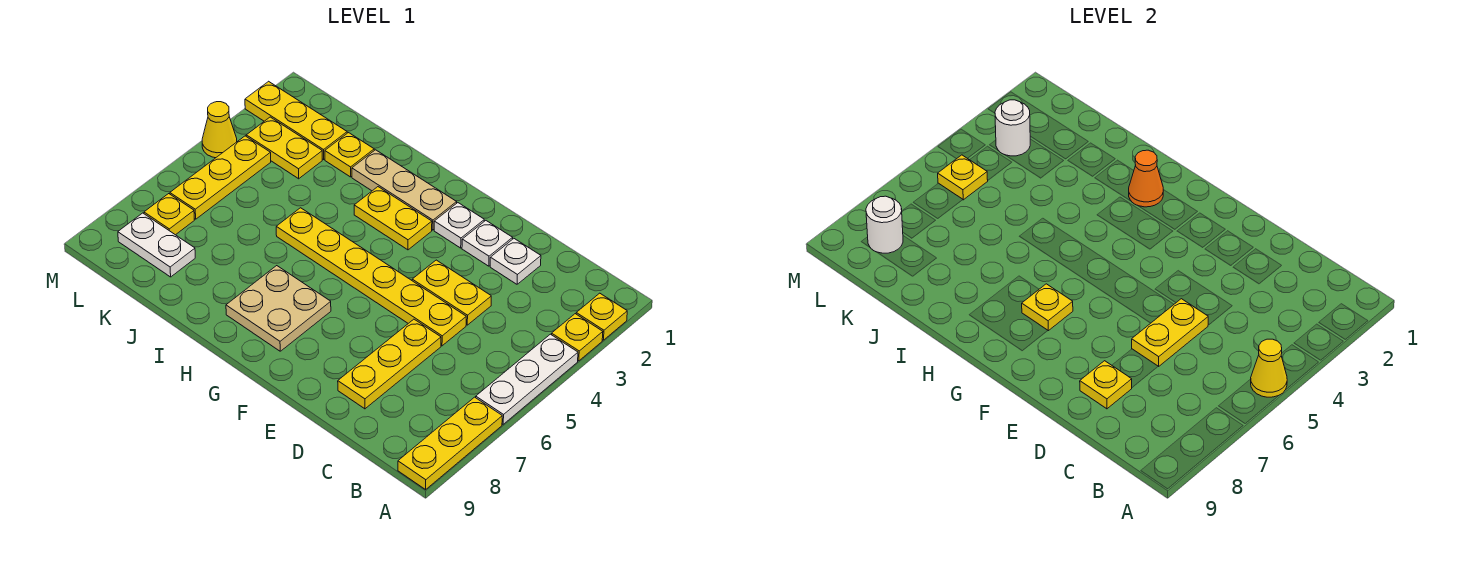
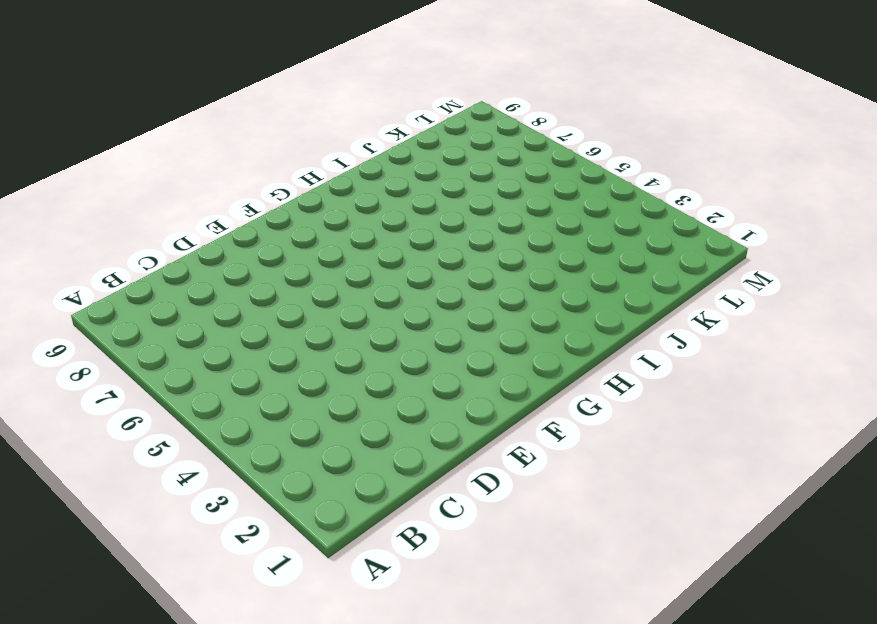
none -> yellow plate A2 level 1
none -> yellow plate A3 level 1
none -> white plate A4:A6 level 1

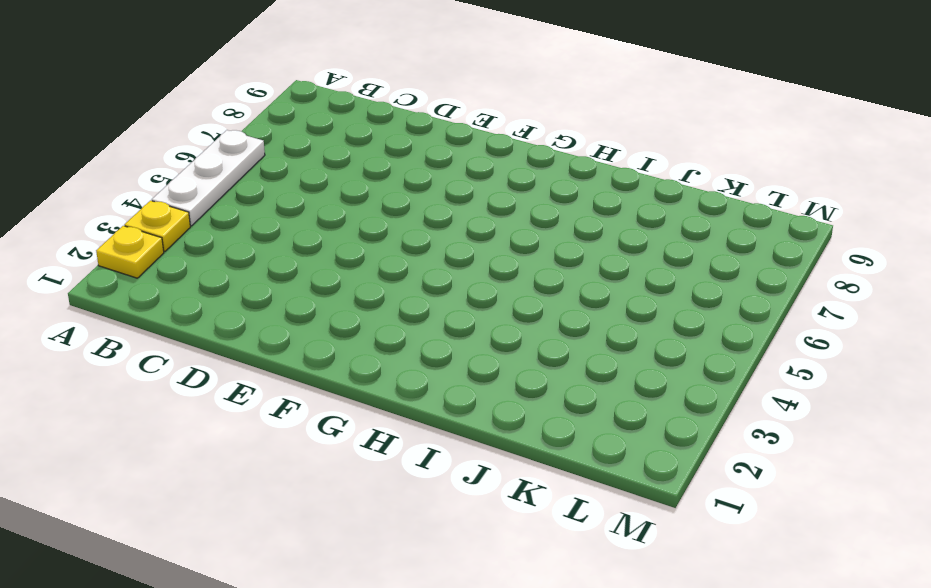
none -> yellow plate A7:A9 level 1
none -> white plate D2 level 1
none -> yellow plate D4:E4 level 1

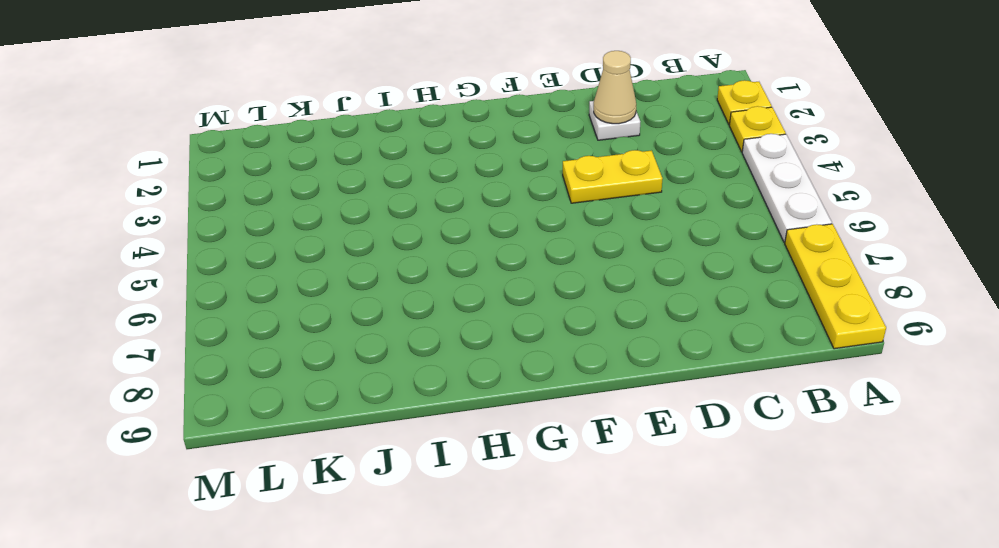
tan cone D2 level 2 -> none
none -> yellow plate D5:I5 level 1
none -> yellow plate D6:D8 level 1
none -> white plate E2 level 1

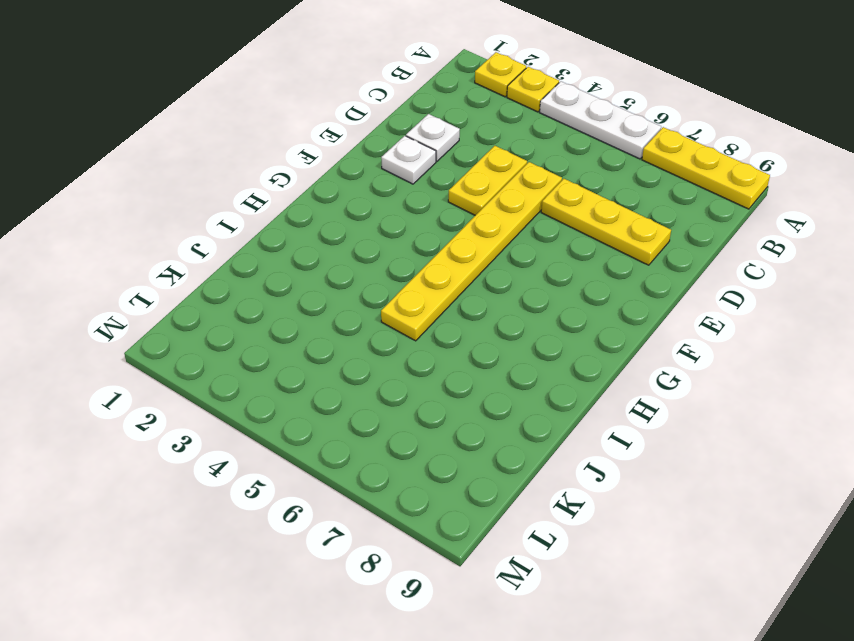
none -> white plate F2 level 1
none -> tan plate G2:I2 level 1
none -> yellow plate G3:H3 level 1

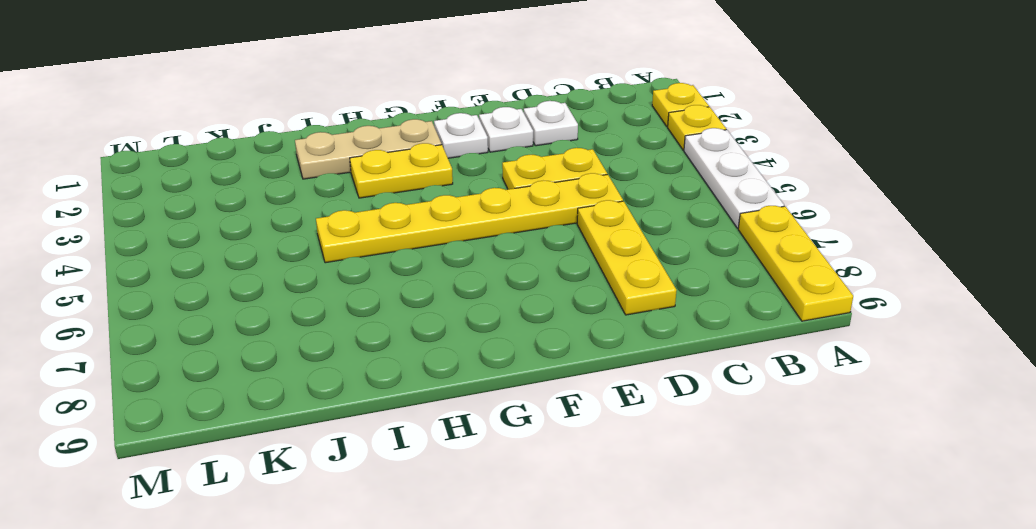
none -> tan plate G7:H8 level 1
none -> yellow plate J2 level 1
none -> yellow plate K2:M2 level 1

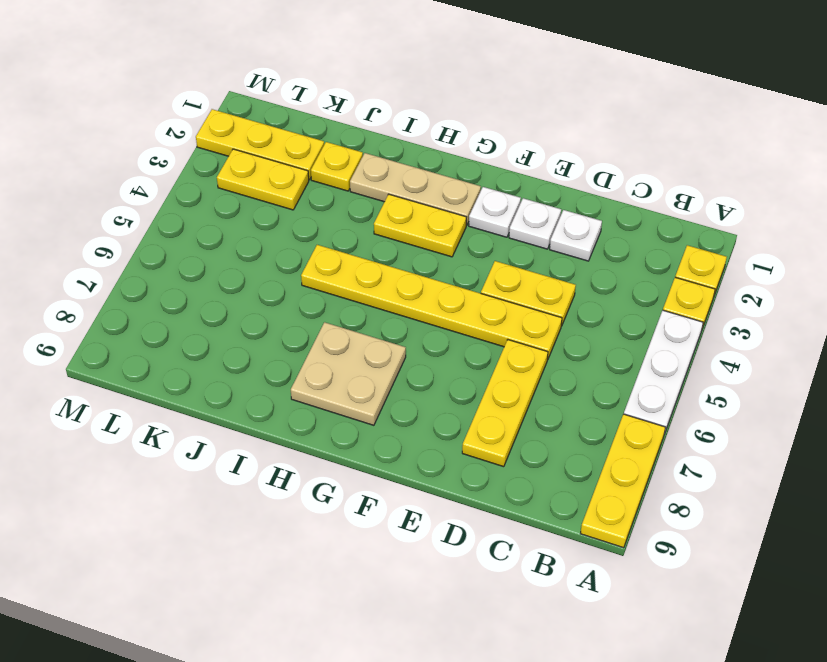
none -> white plate K8:L8 level 1
none -> yellow plate L4:L6 level 1
none -> yellow plate L7 level 1

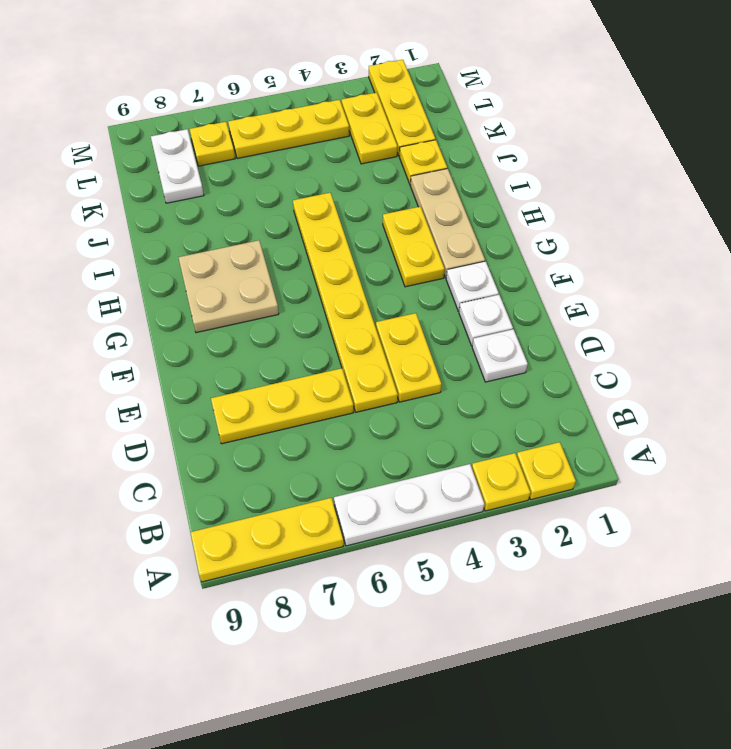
none -> yellow cone M4 level 1
none -> yellow cone A5 level 2
none -> yellow plate D5:D6 level 2

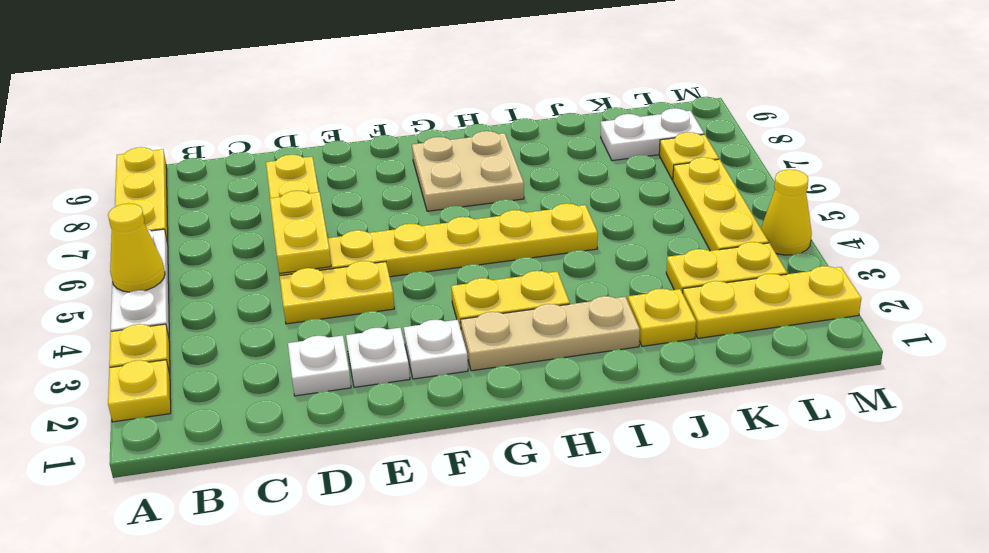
none -> yellow plate D8 level 2
none -> yellow plate G7 level 2
none -> orange cone H2 level 2

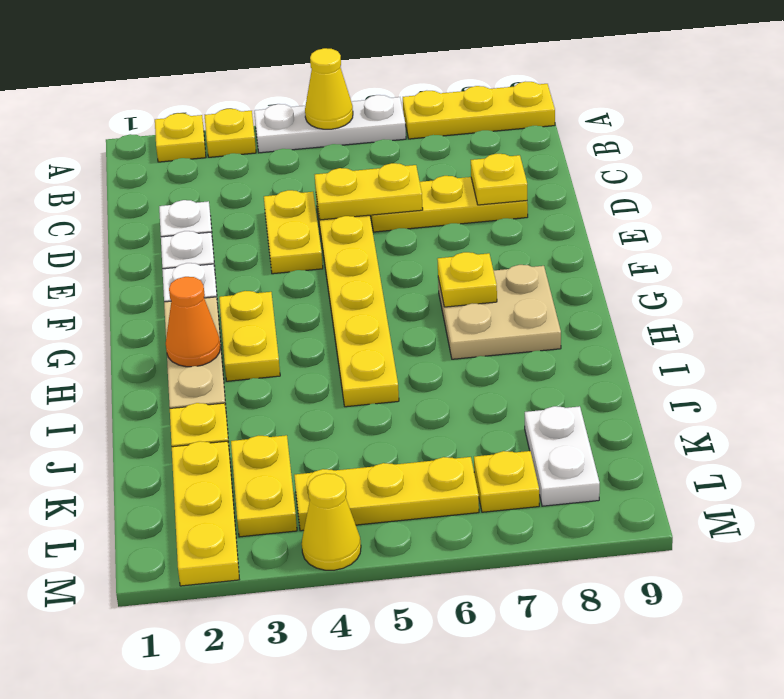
none -> white round brick L3 level 2
none -> yellow plate L5 level 2
none -> white round brick L8 level 2

